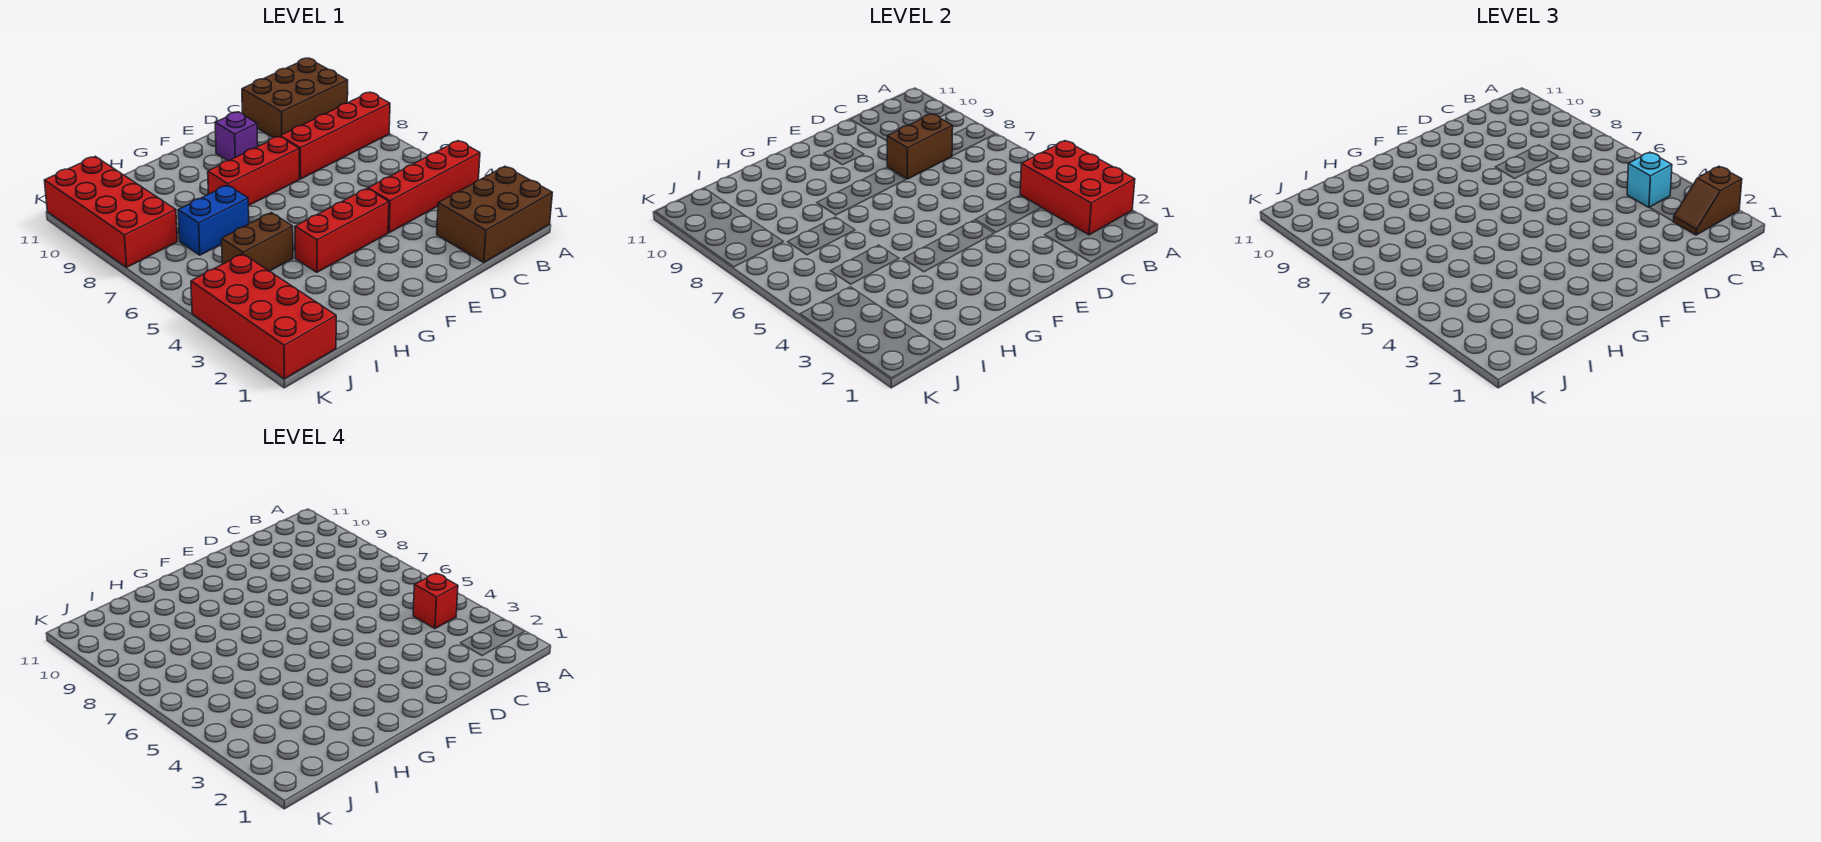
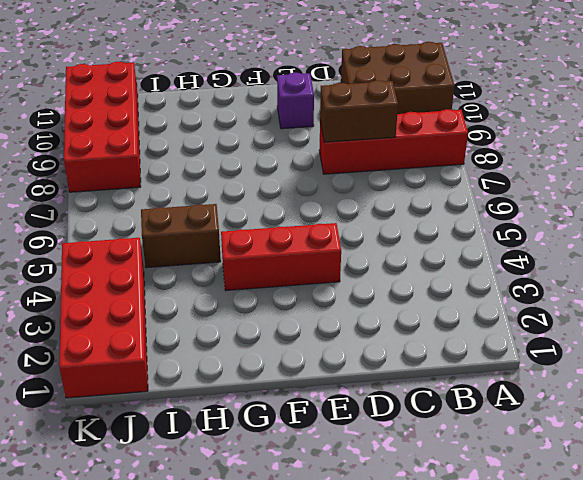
none -> brown brick A1:C2 level 1
none -> red brick A4:D4 level 1
none -> red brick E8:G8 level 1

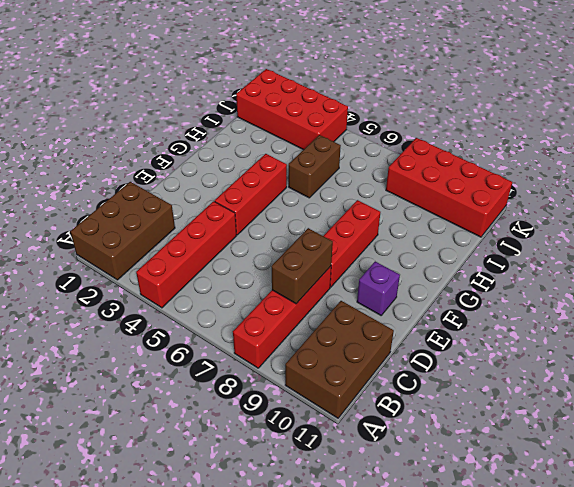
none -> blue brick H7:I7 level 1
none -> red brick A2:B4 level 2
none -> brown slope A2:B2 level 3 top A

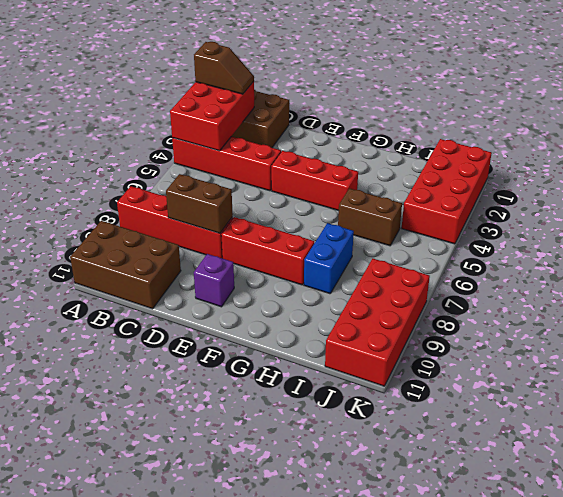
blue brick H7:H8 level 1 -> blue brick H7:I7 level 1
none -> cyan brick B4 level 3
none -> red brick B4 level 4

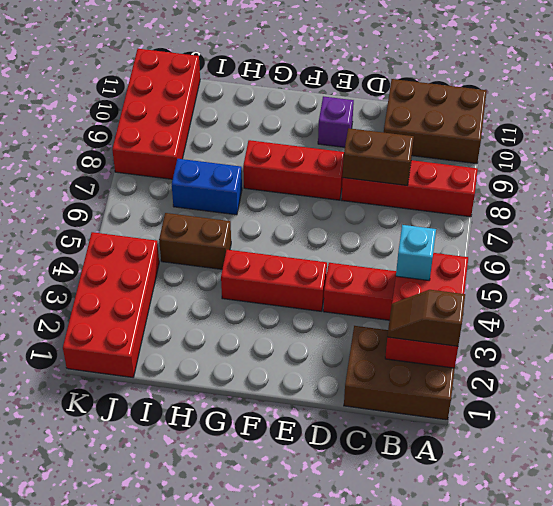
none -> red brick B4 level 4

